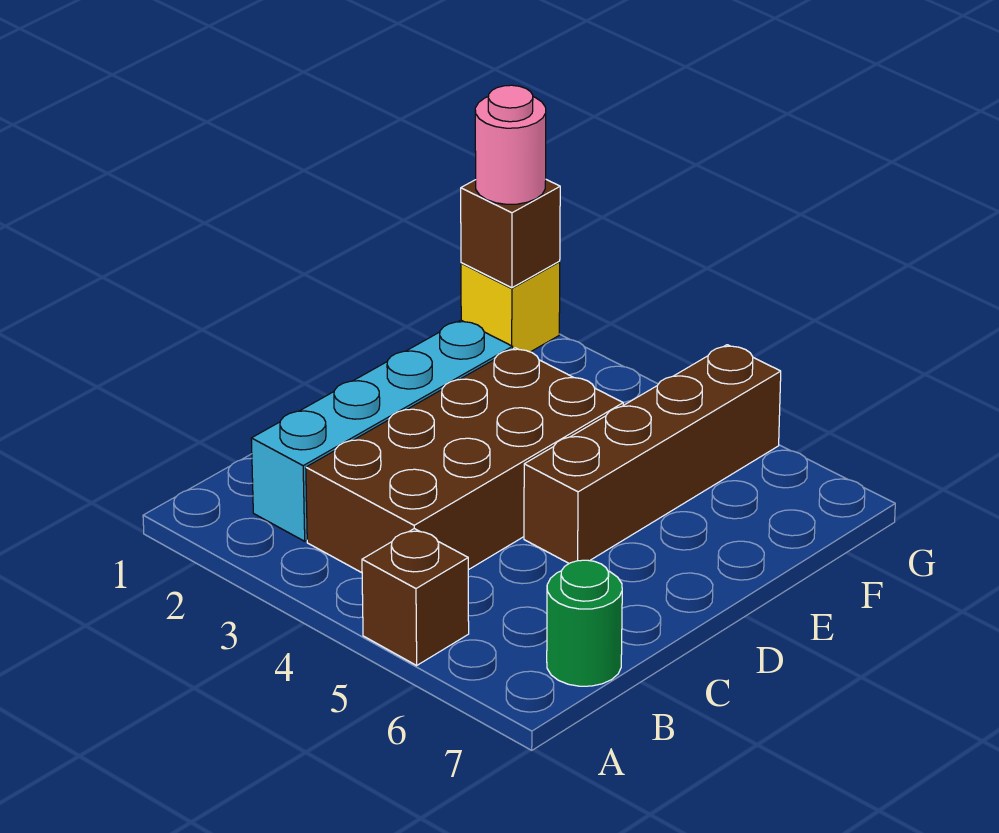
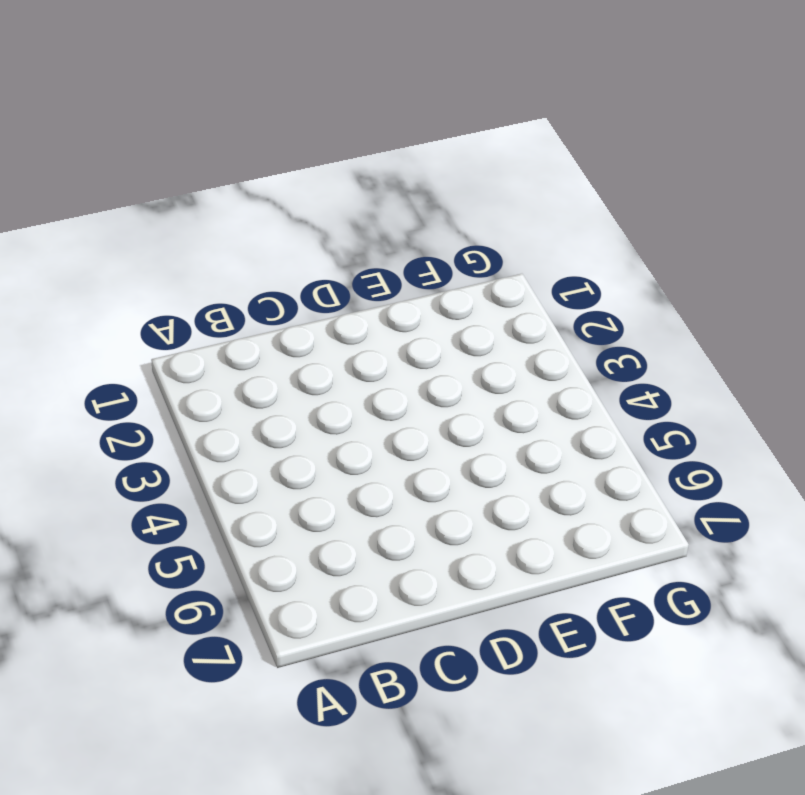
none -> brown brick A5 level 1
none -> cyan brick B2:E2 level 1

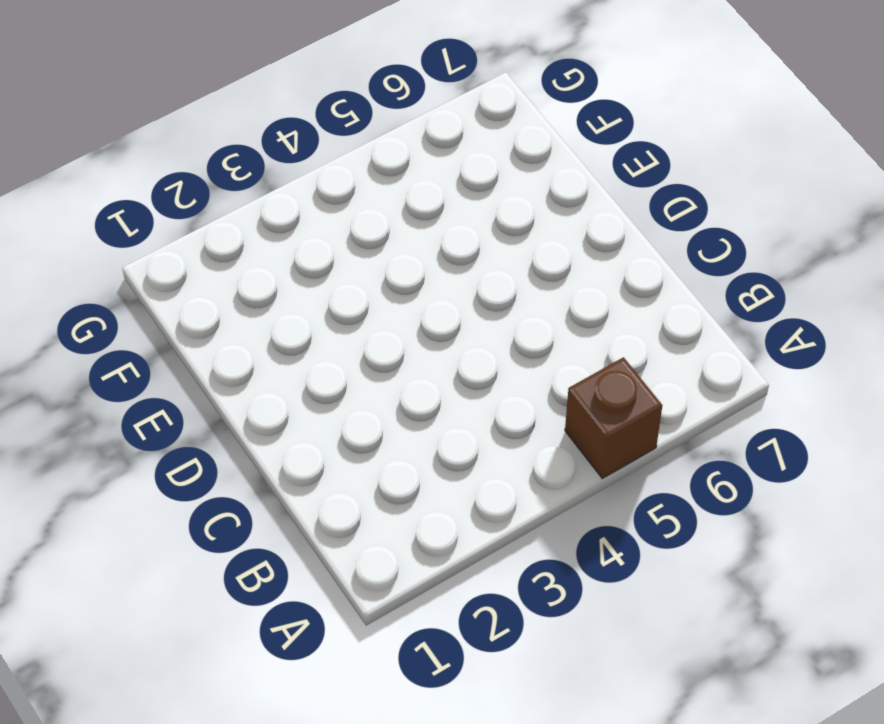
none -> cyan brick B2:E2 level 1
none -> brown brick B3:E4 level 1

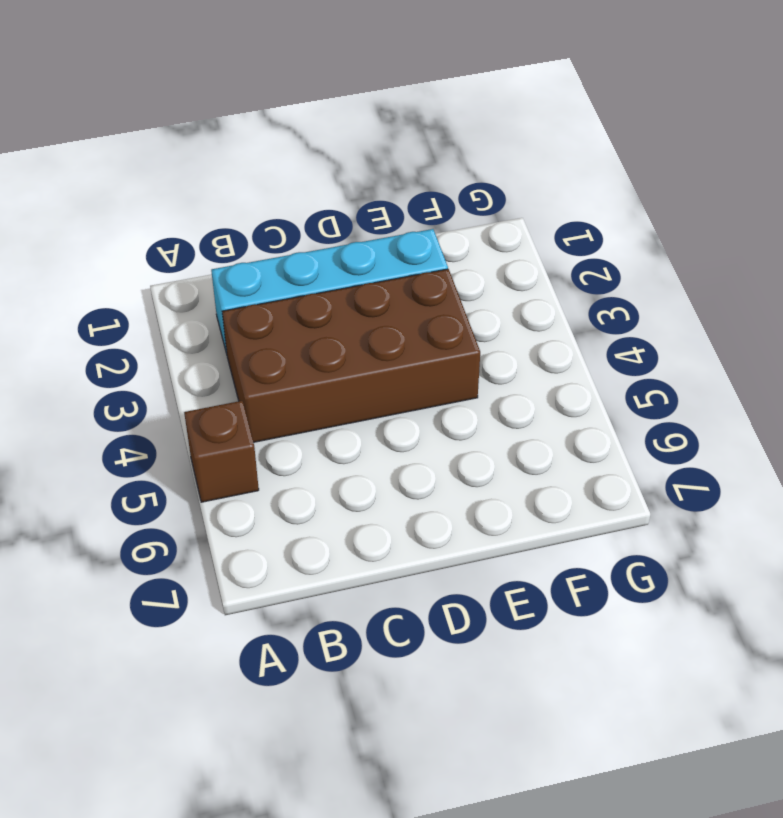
none -> green round brick B7 level 1
none -> brown brick D5:G5 level 1

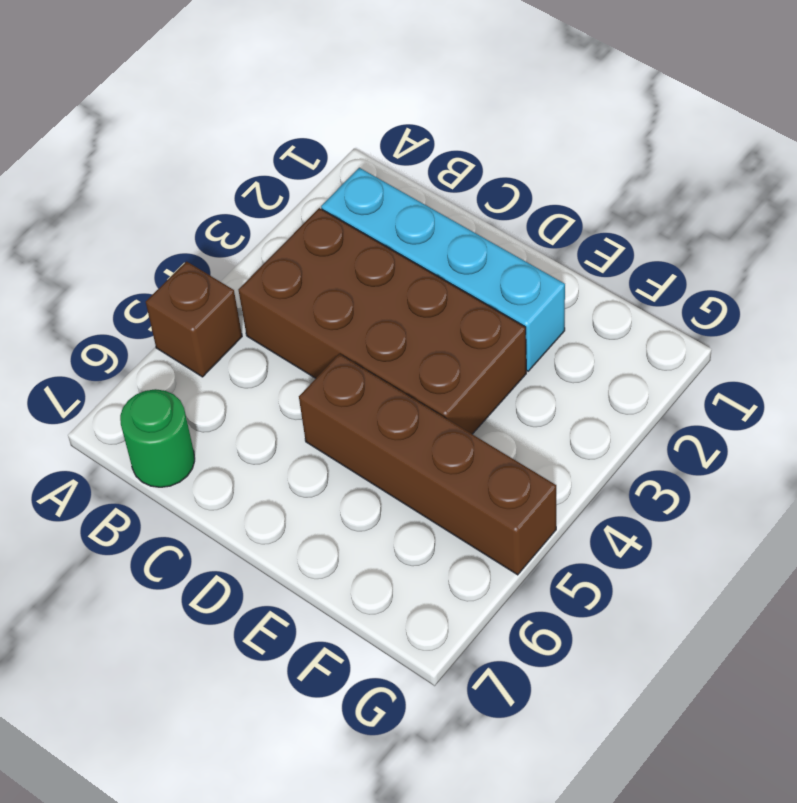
none -> yellow brick G1 level 1
none -> brown brick G1 level 2

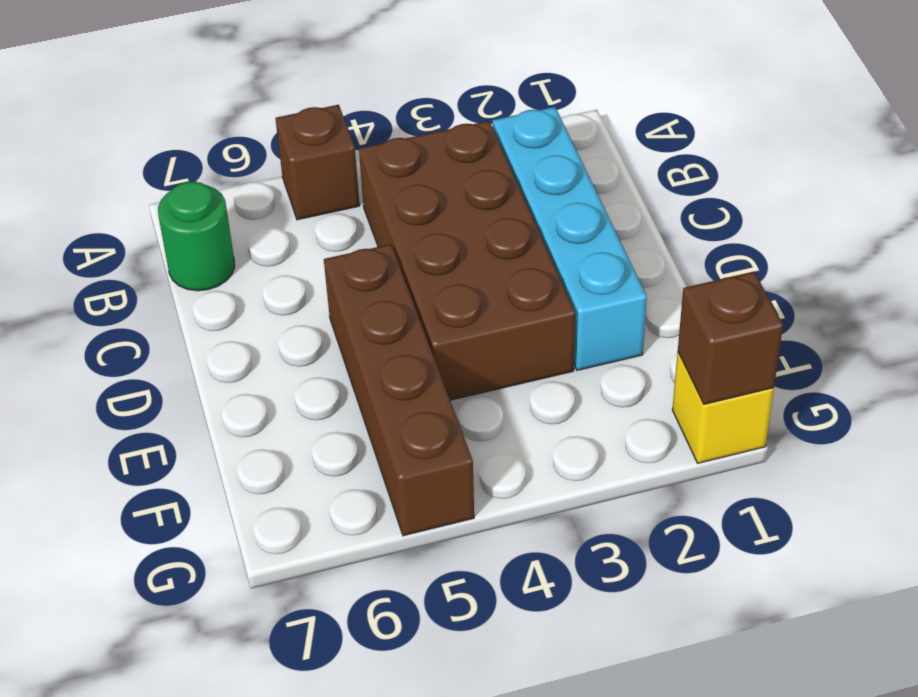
none -> pink round brick G1 level 3

